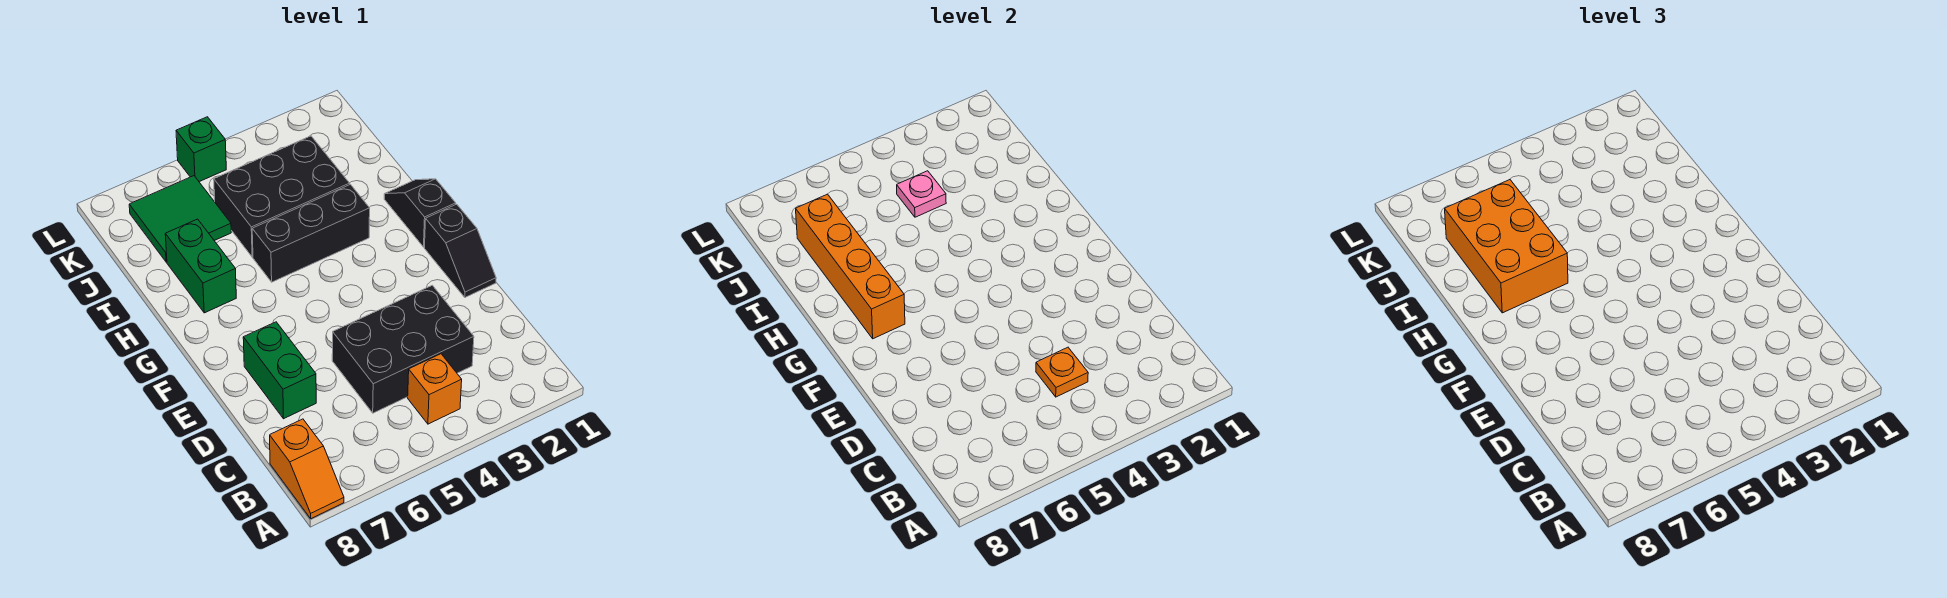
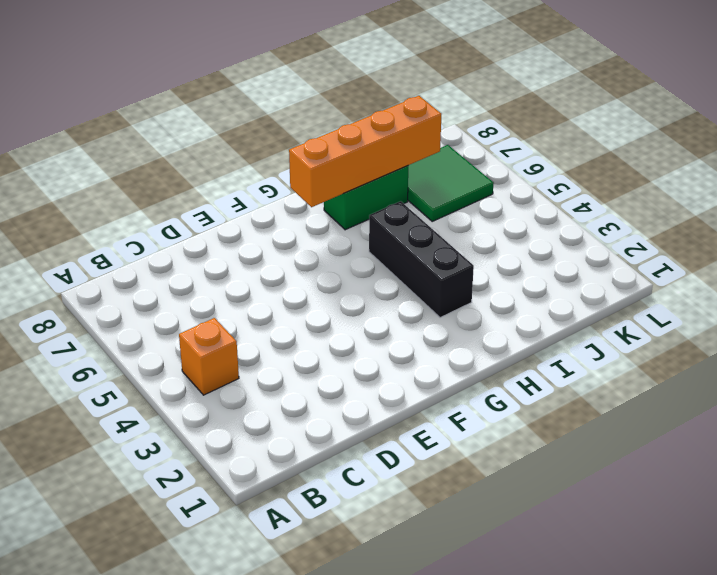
none -> orange slope A8:B8 level 1 top B
none -> black brick C3:D5 level 1
none -> green brick D7:E7 level 1

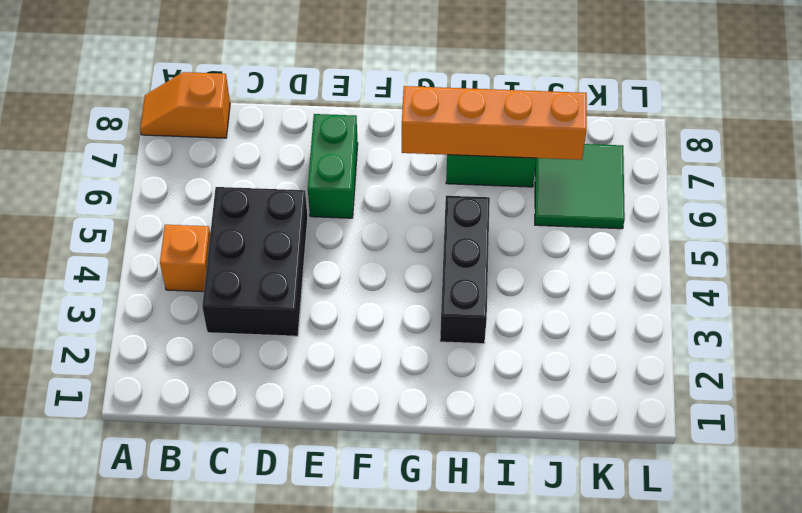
green brick E6:E7 level 1 -> green brick D7:E7 level 1
none -> black slope E1:F1 level 1 top F
none -> black slope G1:H1 level 1 top G
none -> black brick I3:J5 level 1

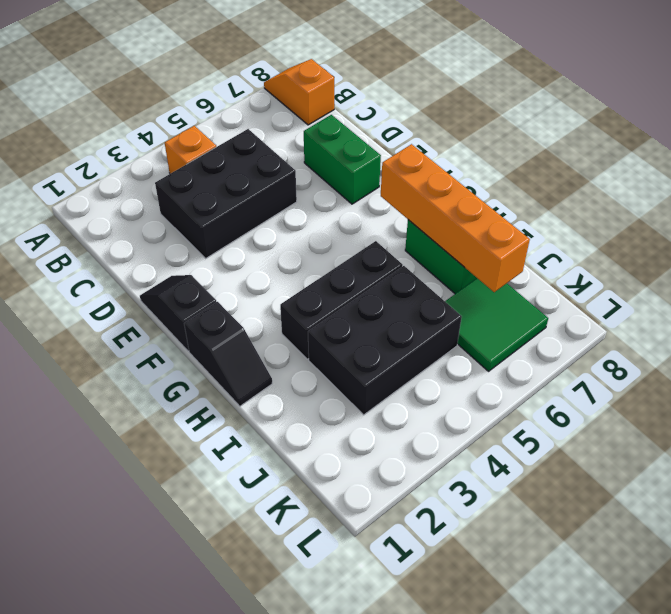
none -> green brick L5 level 1
none -> orange plate C4 level 2
none -> pink plate J4 level 2

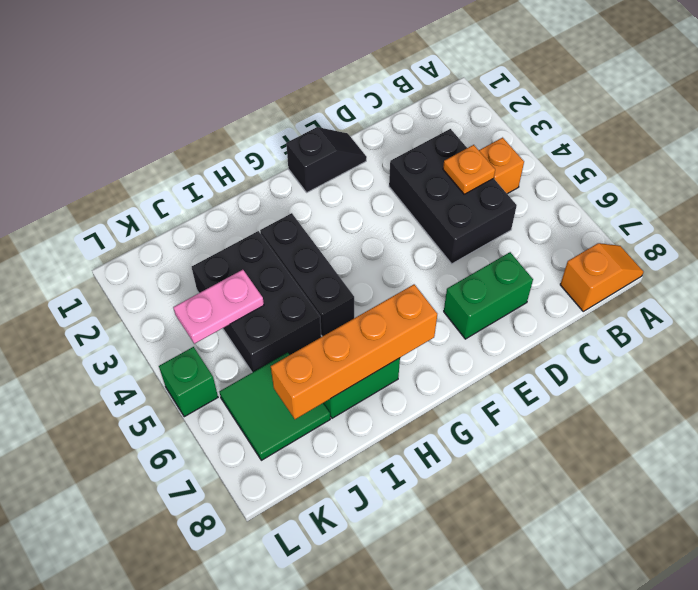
pink plate J4:K4 level 2 -> pink plate J4 level 2
none -> black slope G1:H1 level 1 top G
none -> orange brick H6:J7 level 3

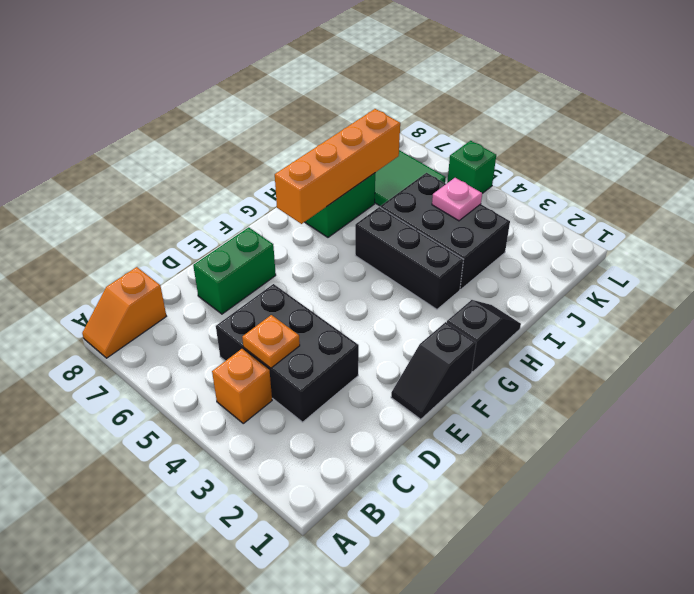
none -> orange brick H6:J7 level 3

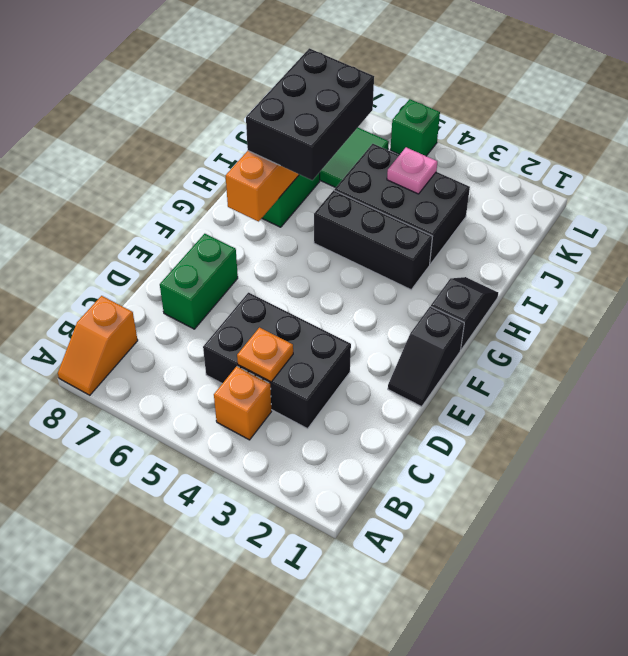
black brick H6:J7 level 3 -> orange brick H6:J7 level 3

